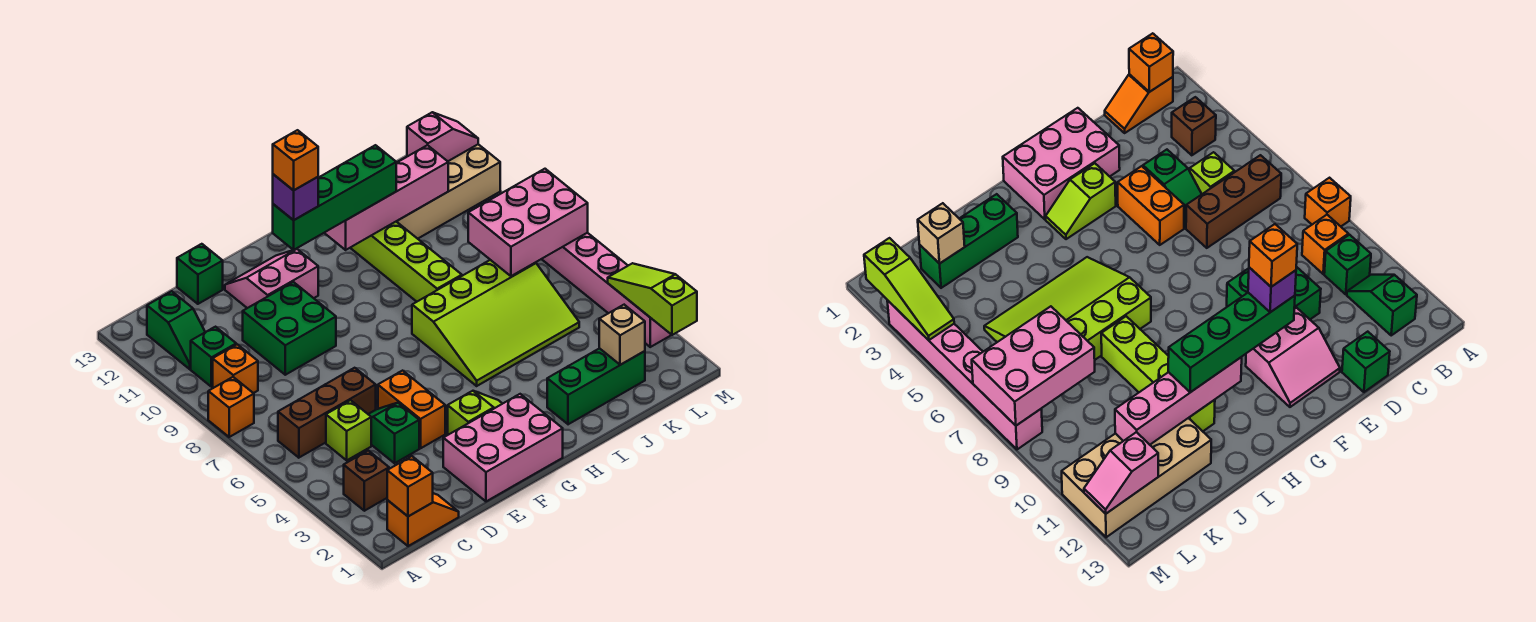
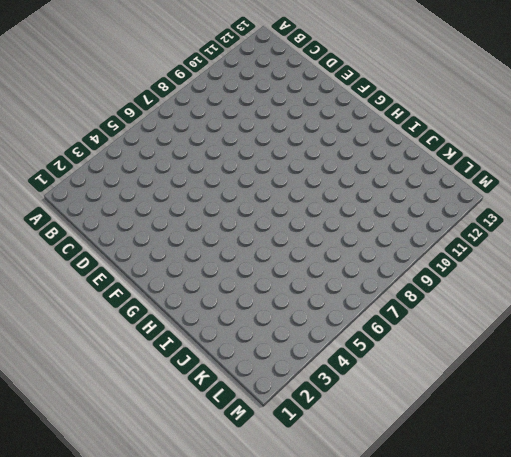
none -> orange brick A8 level 1
none -> orange slope B1:C1 level 1 top B
none -> brown brick B3 level 1

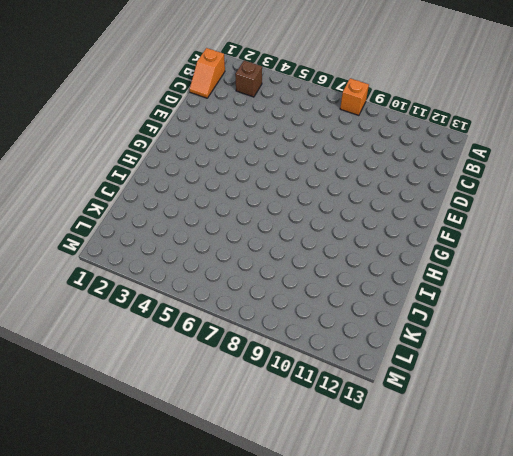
none -> brown brick B6:D6 level 1
none -> orange brick B9 level 1
none -> green brick B10 level 1

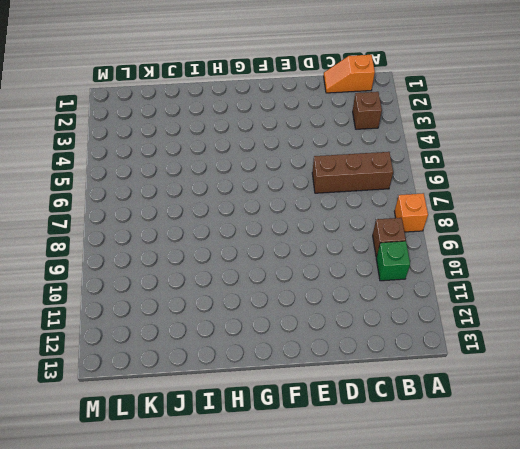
brown brick B9 level 1 -> orange brick B9 level 1
none -> green slope B11:B12 level 1 top 12
none -> lime brick C5 level 1
none -> green slope D4:D5 level 1 top 4

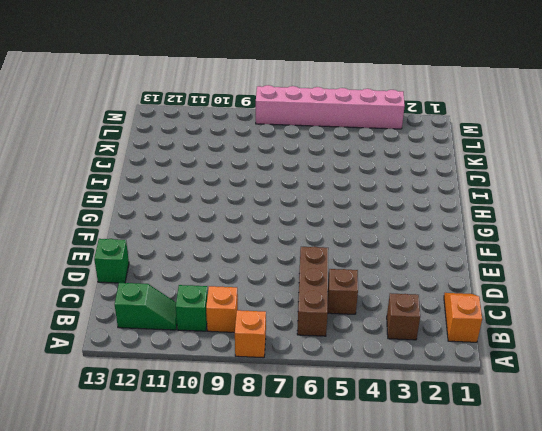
brown brick C5 level 1 -> lime brick C5 level 1
none -> green slope D4:D5 level 1 top 4
none -> green brick D9:E10 level 1
none -> pink brick E1:G2 level 1

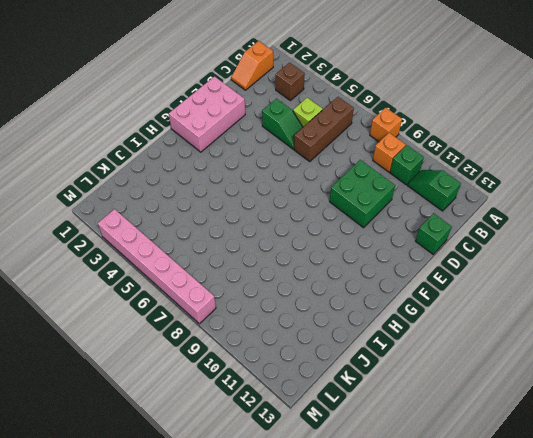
none -> orange brick E4:E5 level 1
none -> pink slope E11:F12 level 1 top 11
none -> lime slope F3:G3 level 1 top F

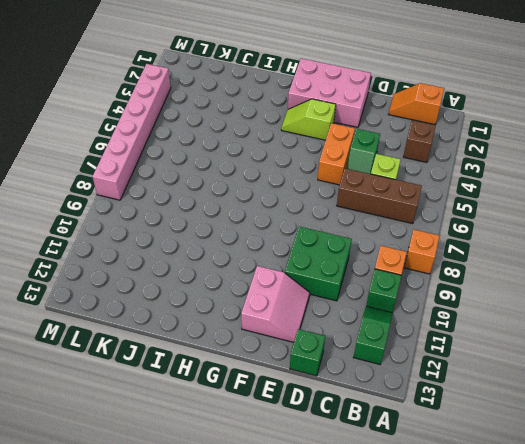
pink slope E11:F12 level 1 top F -> pink slope E11:F12 level 1 top 11
none -> lime slope H5:K7 level 1 top 7
none -> green brick I2:K2 level 1
none -> lime brick I8:I11 level 1

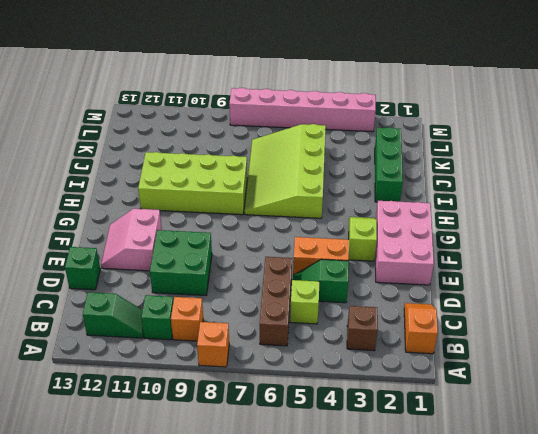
lime slope H5:K7 level 1 top 5 -> lime slope H5:K7 level 1 top 7
lime brick H8:I11 level 1 -> lime brick I8:I11 level 1
none -> tan brick J11:M12 level 1
none -> orange brick B1 level 2
none -> pink brick H11:K11 level 2

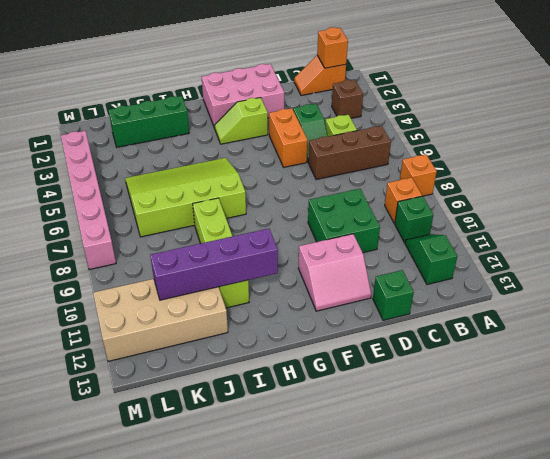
purple brick H11:K11 level 2 -> pink brick H11:K11 level 2
none -> tan brick K2 level 2
none -> pink brick K7:M8 level 2
none -> pink slope L12:M12 level 2 top L

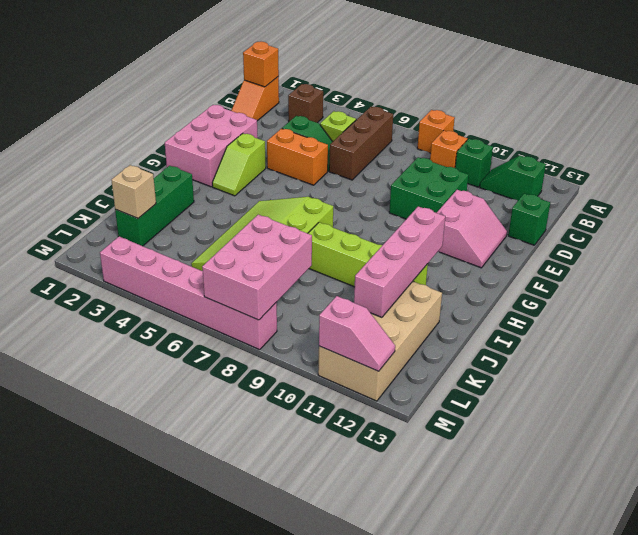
pink slope M11:M12 level 2 top 11 -> pink slope L12:M12 level 2 top L
none -> lime slope M2:M4 level 2 top 2
none -> green brick F11:I11 level 3
none -> purple brick F11 level 4

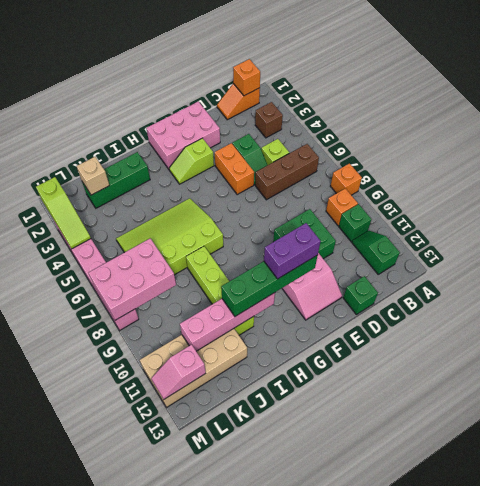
purple brick F11:G11 level 4 -> purple brick F11 level 4
none -> orange brick F11 level 5

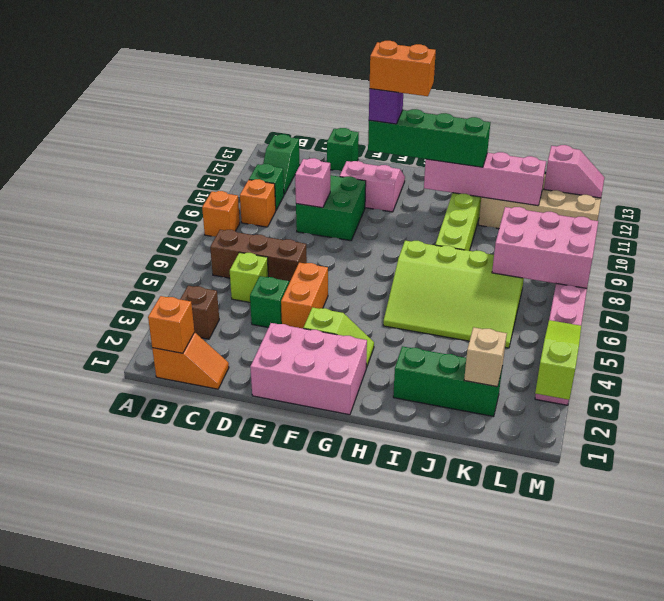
pink brick D9 level 2 -> none
orange brick F11:G11 level 5 -> orange brick F11 level 5

